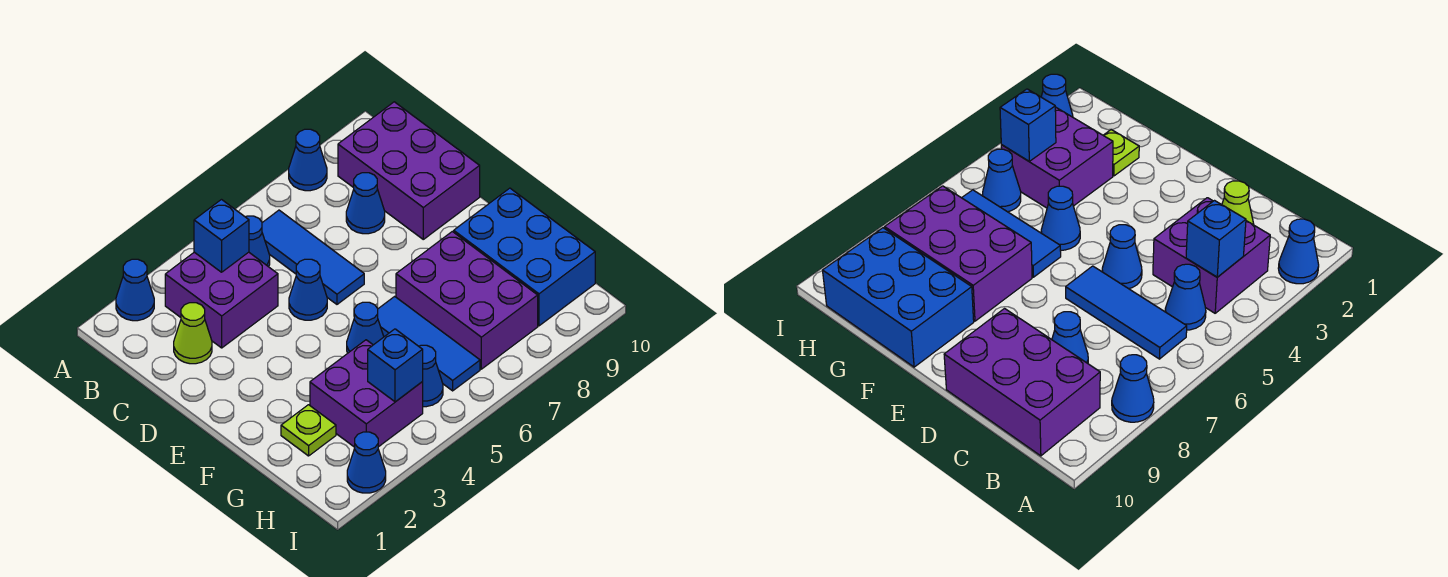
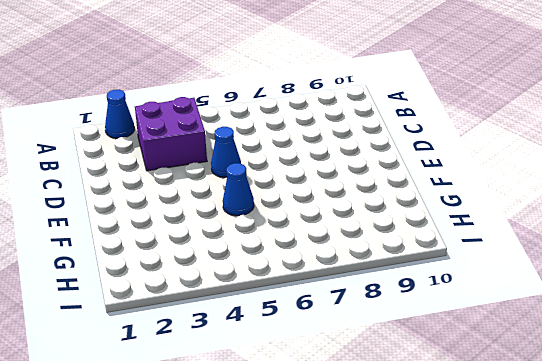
none -> blue cone A8 level 1
none -> blue cone B5 level 1
none -> blue tile B6:D6 level 1

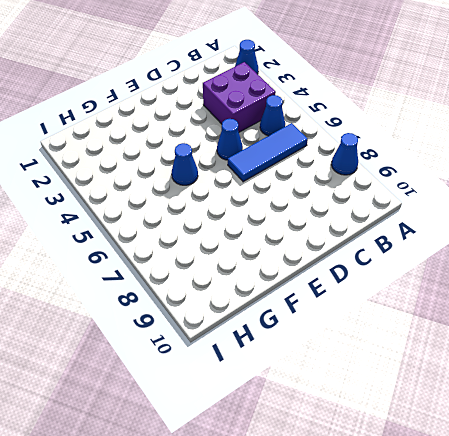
none -> purple brick B9:D10 level 1
none -> lime cone C2 level 1
none -> blue cone C8 level 1

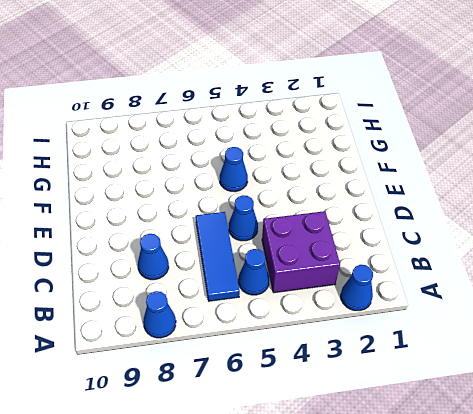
none -> purple brick B9:D10 level 1
none -> lime cone C2 level 1
none -> blue tile F6:H6 level 1

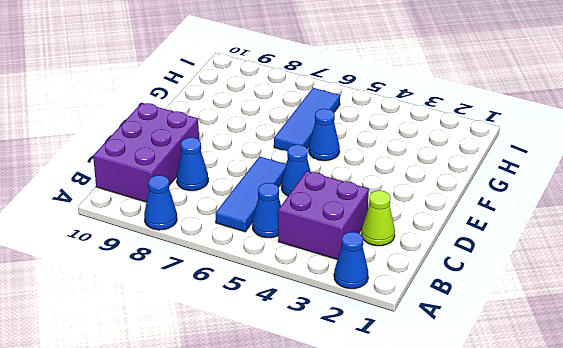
none -> purple brick F7:H8 level 1
none -> blue brick F9:H10 level 1
none -> lime plate G2 level 1

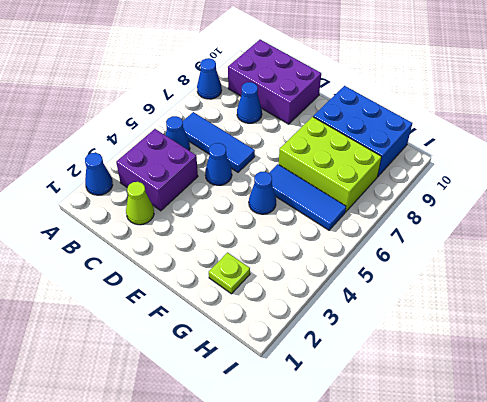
lime brick F7:H8 level 1 -> purple brick F7:H8 level 1
none -> purple brick G3:H4 level 1
none -> blue cone H5 level 1
none -> blue cone I2 level 1

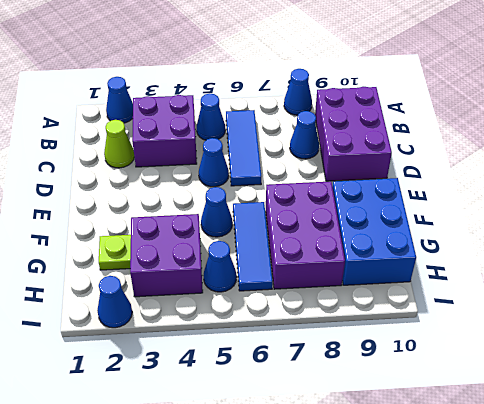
none -> blue brick B4 level 2
none -> blue brick H4 level 2

